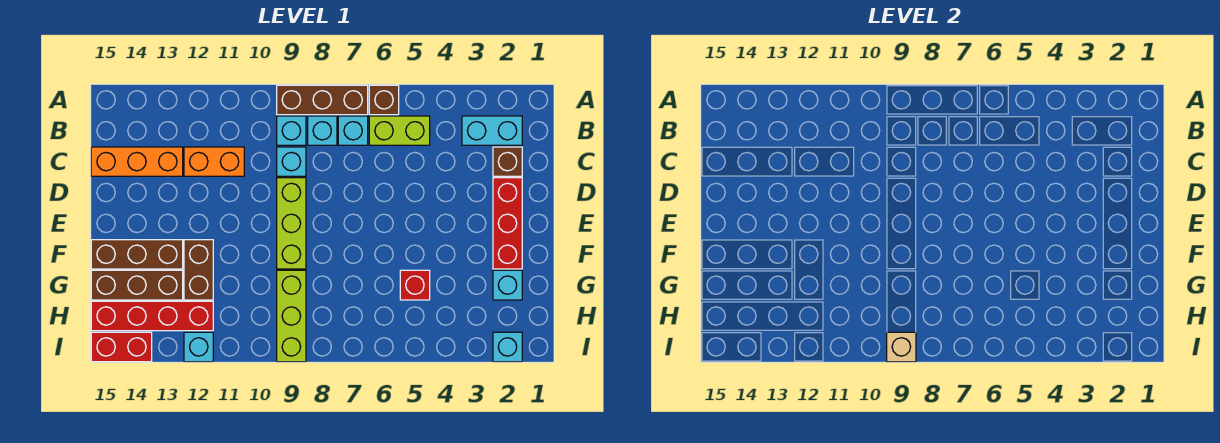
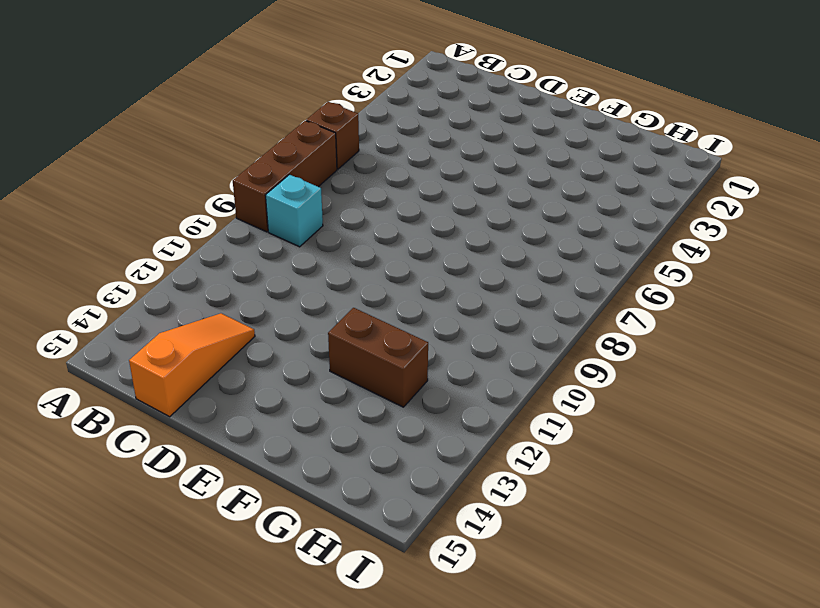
orange slope C13:C15 level 1 top 15 -> orange brick C13:C15 level 1
none -> cyan brick B2:B3 level 1
none -> lime brick B5:B6 level 1
none -> cyan brick B7 level 1

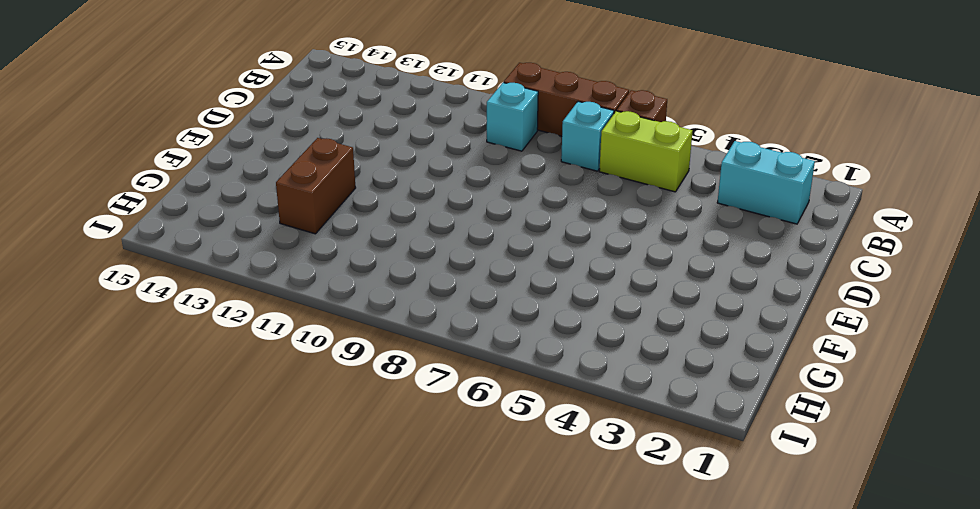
none -> cyan brick B8 level 1
none -> brown brick C2 level 1
none -> cyan brick C9 level 1

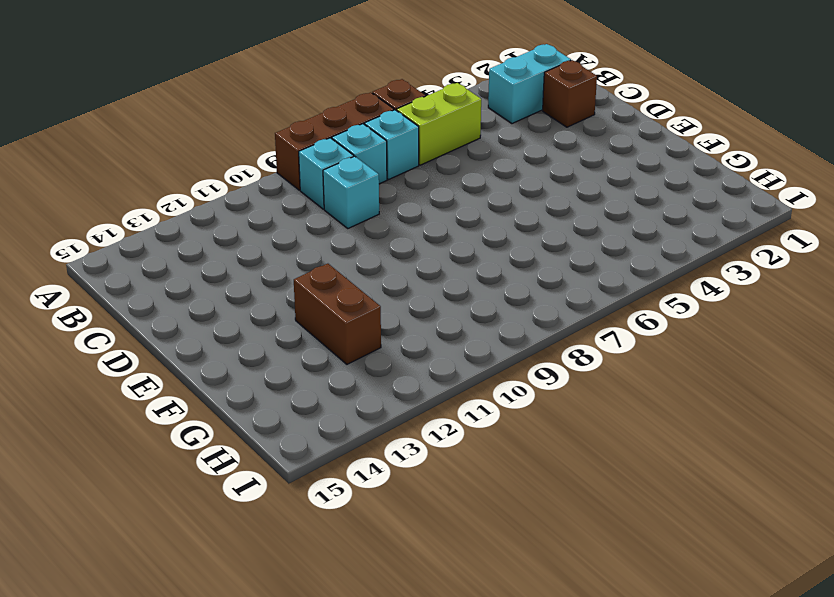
none -> orange brick C11:C12 level 1
none -> orange brick C13:C15 level 1
none -> red brick D2:F2 level 1

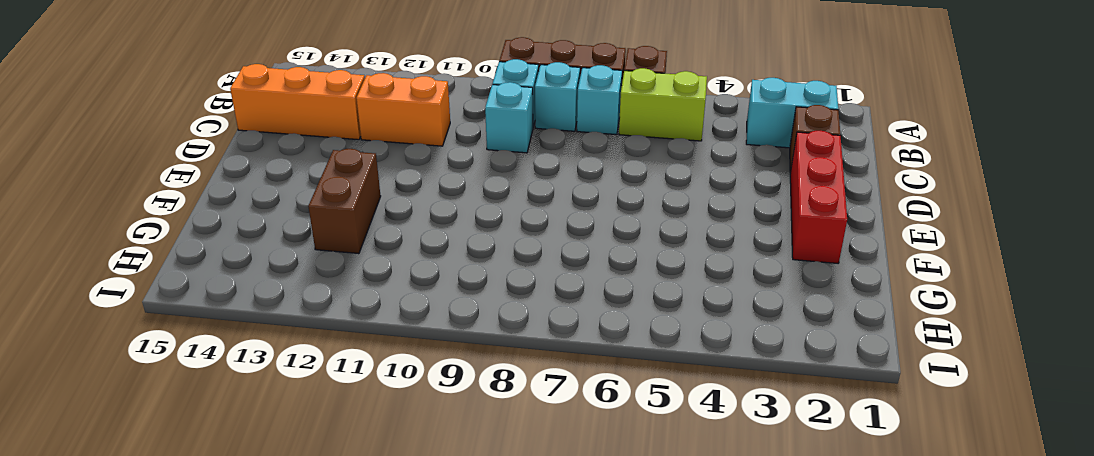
none -> lime brick D9:F9 level 1
none -> brown brick F13:F15 level 1
none -> cyan brick G2 level 1

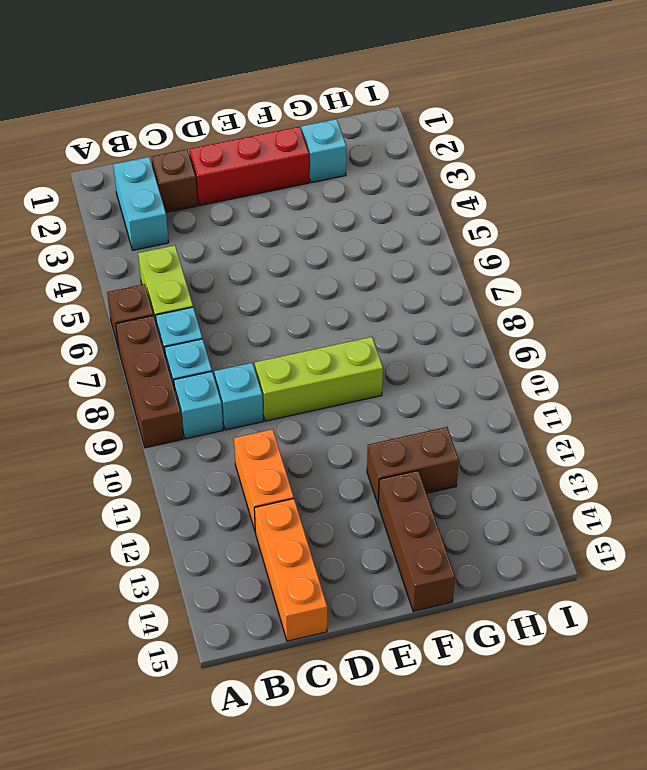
none -> red brick G5 level 1
none -> lime brick G9:I9 level 1
none -> brown brick G13:G15 level 1

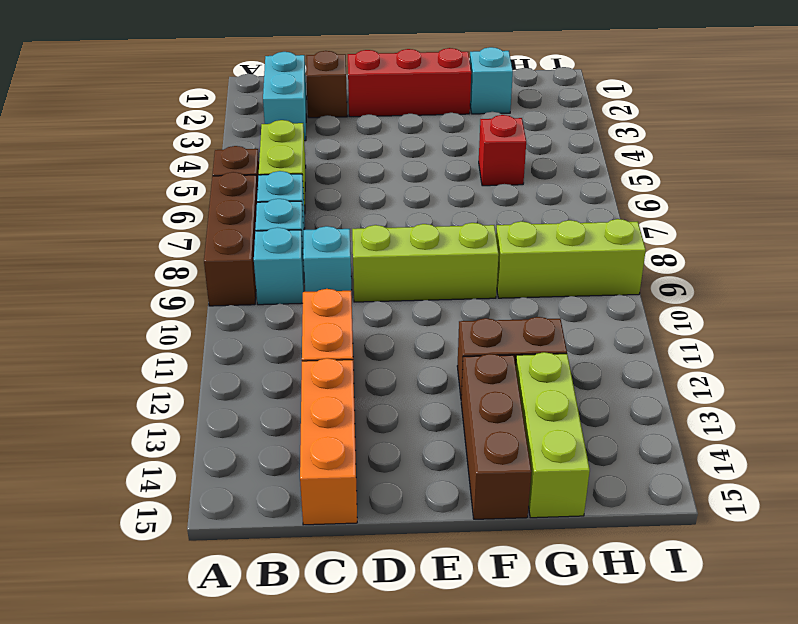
lime brick G13:G15 level 1 -> brown brick G13:G15 level 1
none -> red brick H12:H15 level 1
none -> cyan brick I2 level 1
none -> cyan brick I12 level 1

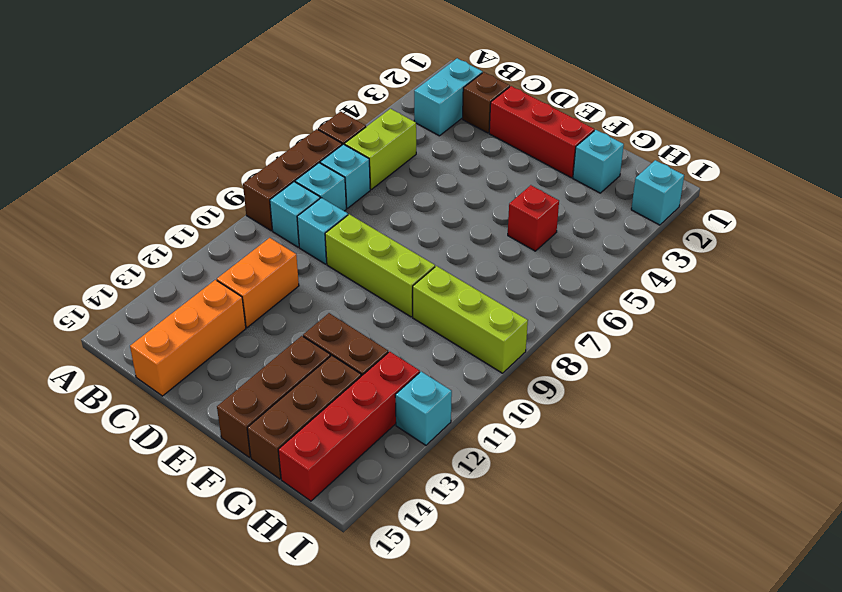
none -> red brick I14:I15 level 1
none -> tan brick I9 level 2

